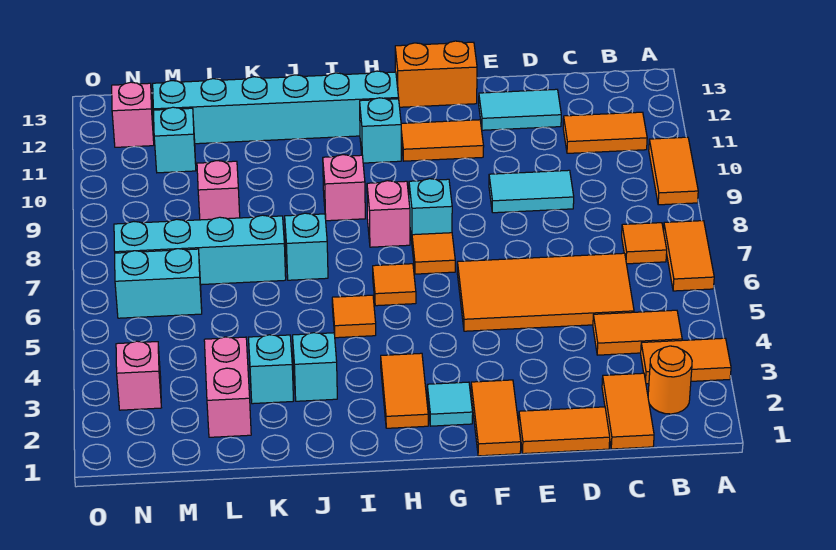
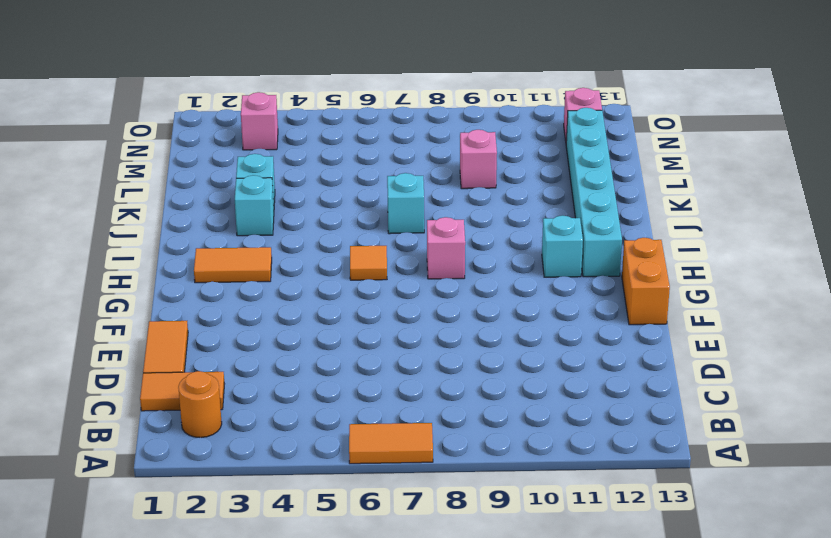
none -> orange tile A3:B3 level 1
none -> orange tile A9:A10 level 1
none -> orange tile B4:C4 level 1
none -> orange tile B7 level 1

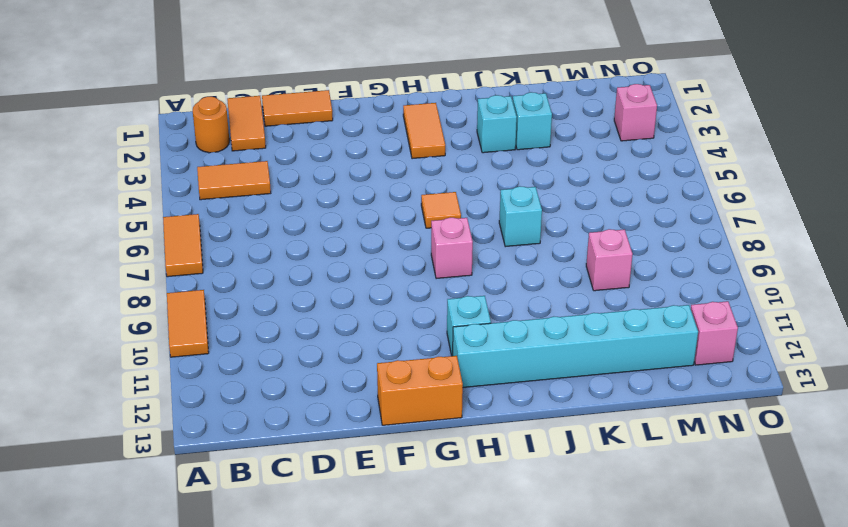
none -> orange tile A3:B3 level 1
none -> orange tile B7 level 1
none -> orange tile B11:C11 level 1
none -> orange tile C5:F6 level 1

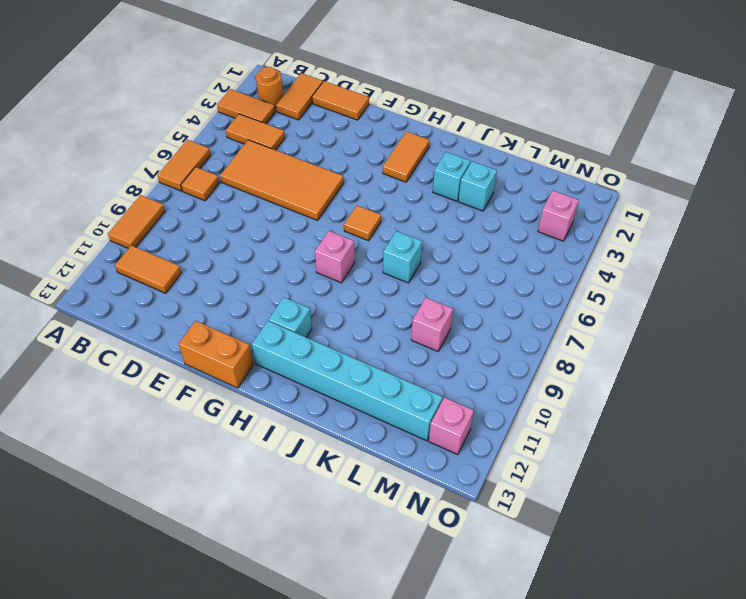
none -> cyan tile D9:E9 level 1
none -> cyan tile D12:E12 level 1
none -> orange tile F1:F2 level 1
none -> orange tile F11:G11 level 1

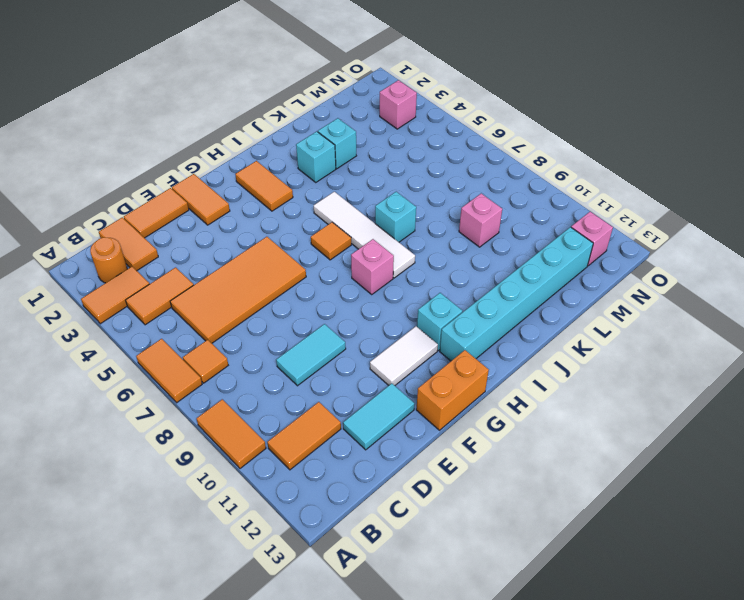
white tile F11:G11 level 1 -> orange tile F11:G11 level 1
white tile I5:I8 level 1 -> orange tile I5 level 1
none -> cyan tile G2 level 1
none -> orange tile G7 level 1
none -> cyan brick G8 level 1
none -> pink brick I9 level 1

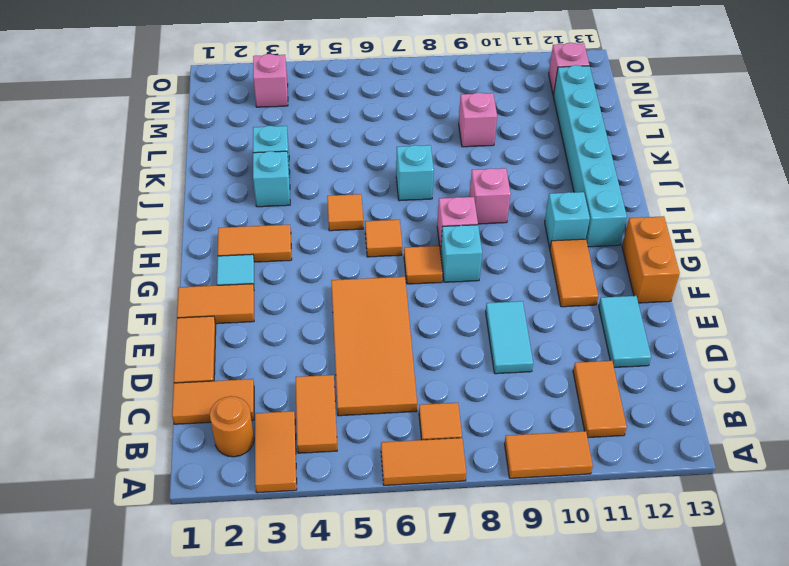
none -> cyan brick K7:N7 level 1
none -> pink brick L2:L3 level 1
none -> cyan brick M6:N6 level 1
none -> cyan brick M11 level 1

